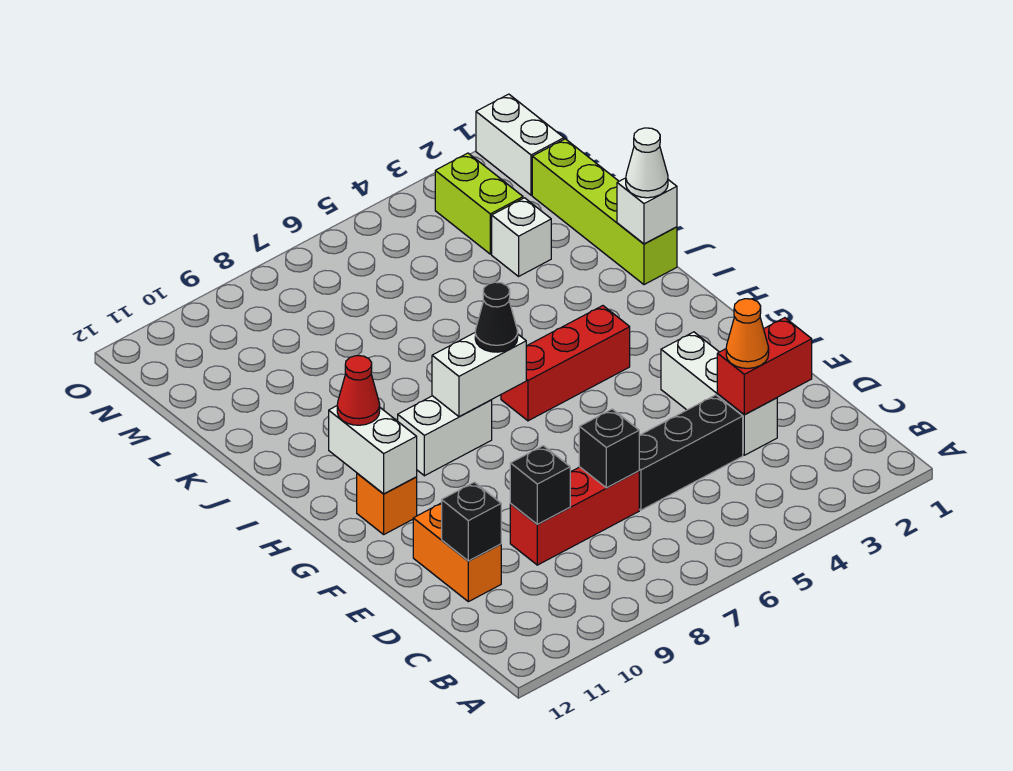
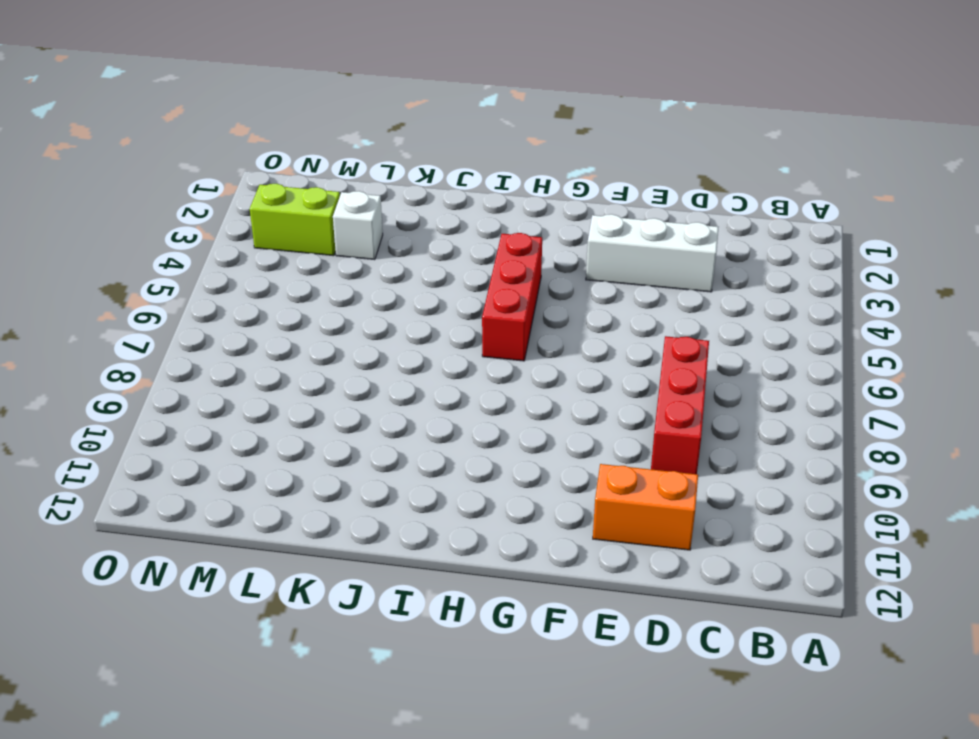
none -> black brick D4:D6 level 1
none -> orange brick G11 level 1
none -> white brick H8:H9 level 1

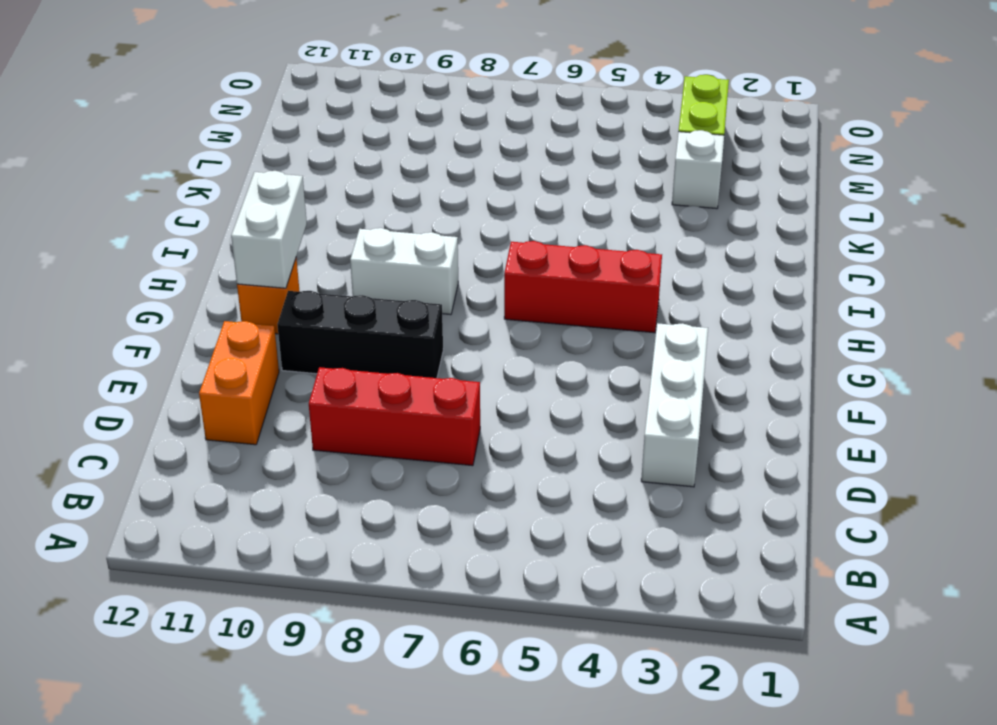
black brick F8:F10 level 1 -> black brick D4:D6 level 1
none -> lime brick J1:M1 level 1
none -> white brick N1:O1 level 1
none -> red brick D2:D3 level 2

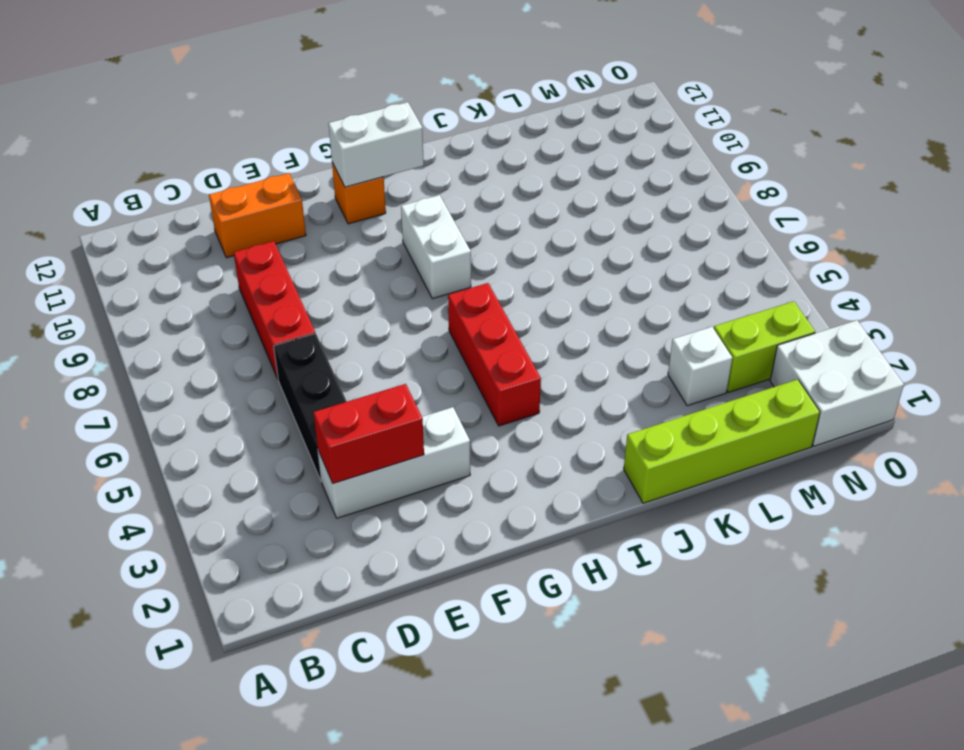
red brick D3:E3 level 2 -> red brick D2:D3 level 2
white brick N1:O2 level 1 -> white brick N1:O1 level 1
none -> black brick D7 level 2
none -> black brick D9 level 2
none -> black brick D11 level 2

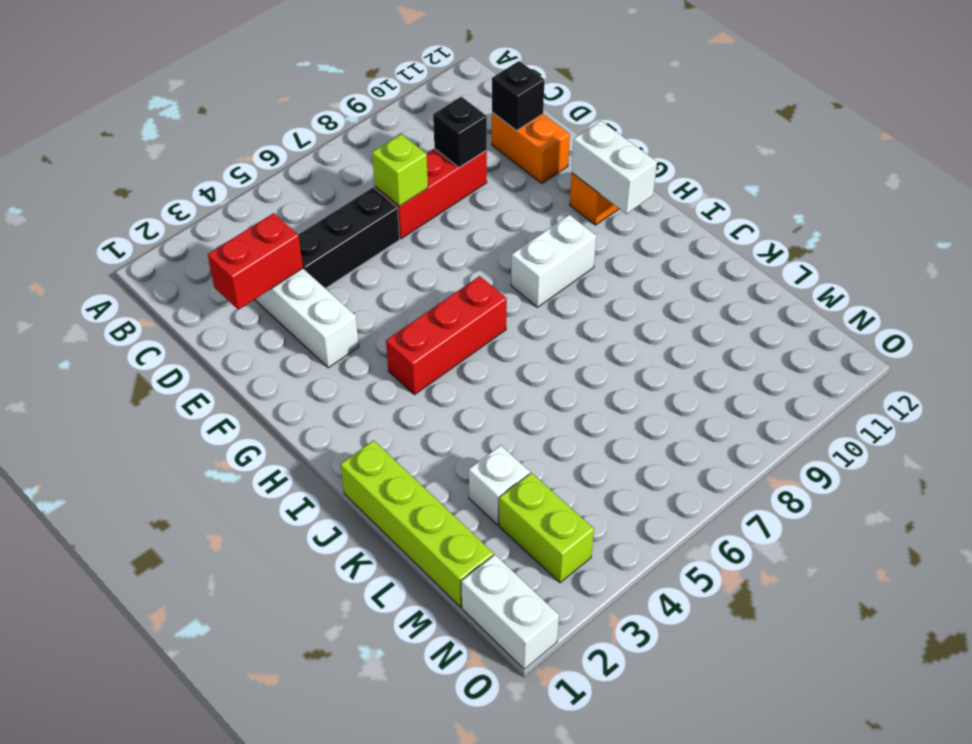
lime brick D7 level 2 -> black brick D7 level 2
none -> white brick H7:H8 level 2
none -> white brick J1 level 2
none -> orange cone D3 level 3

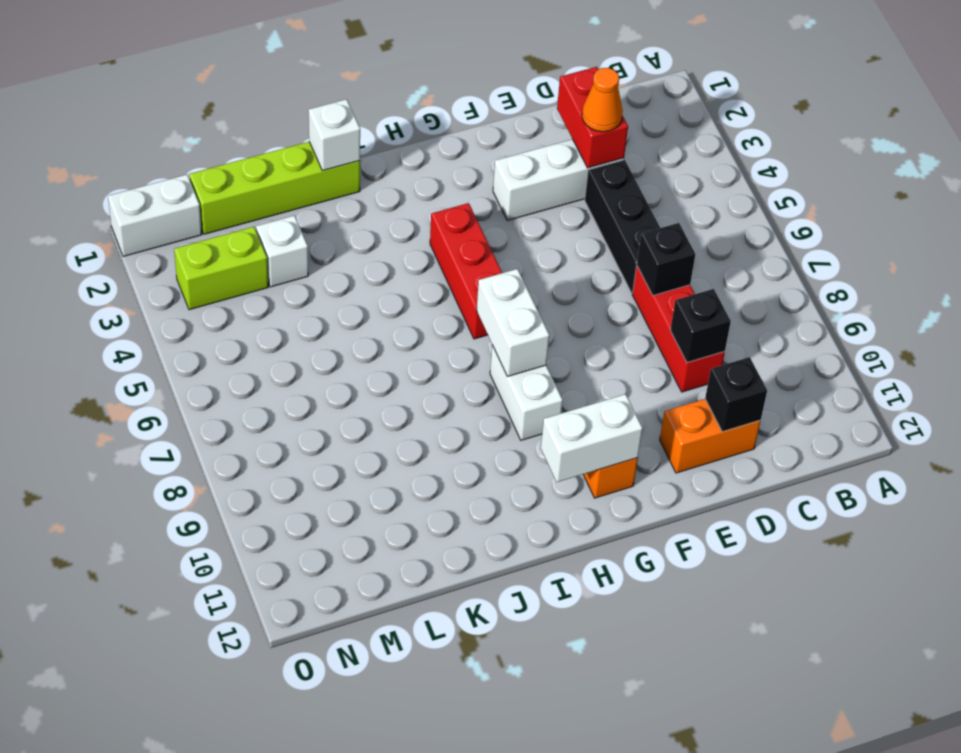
none -> black cone H7 level 3
none -> red cone H11 level 3
none -> white cone J1 level 3

